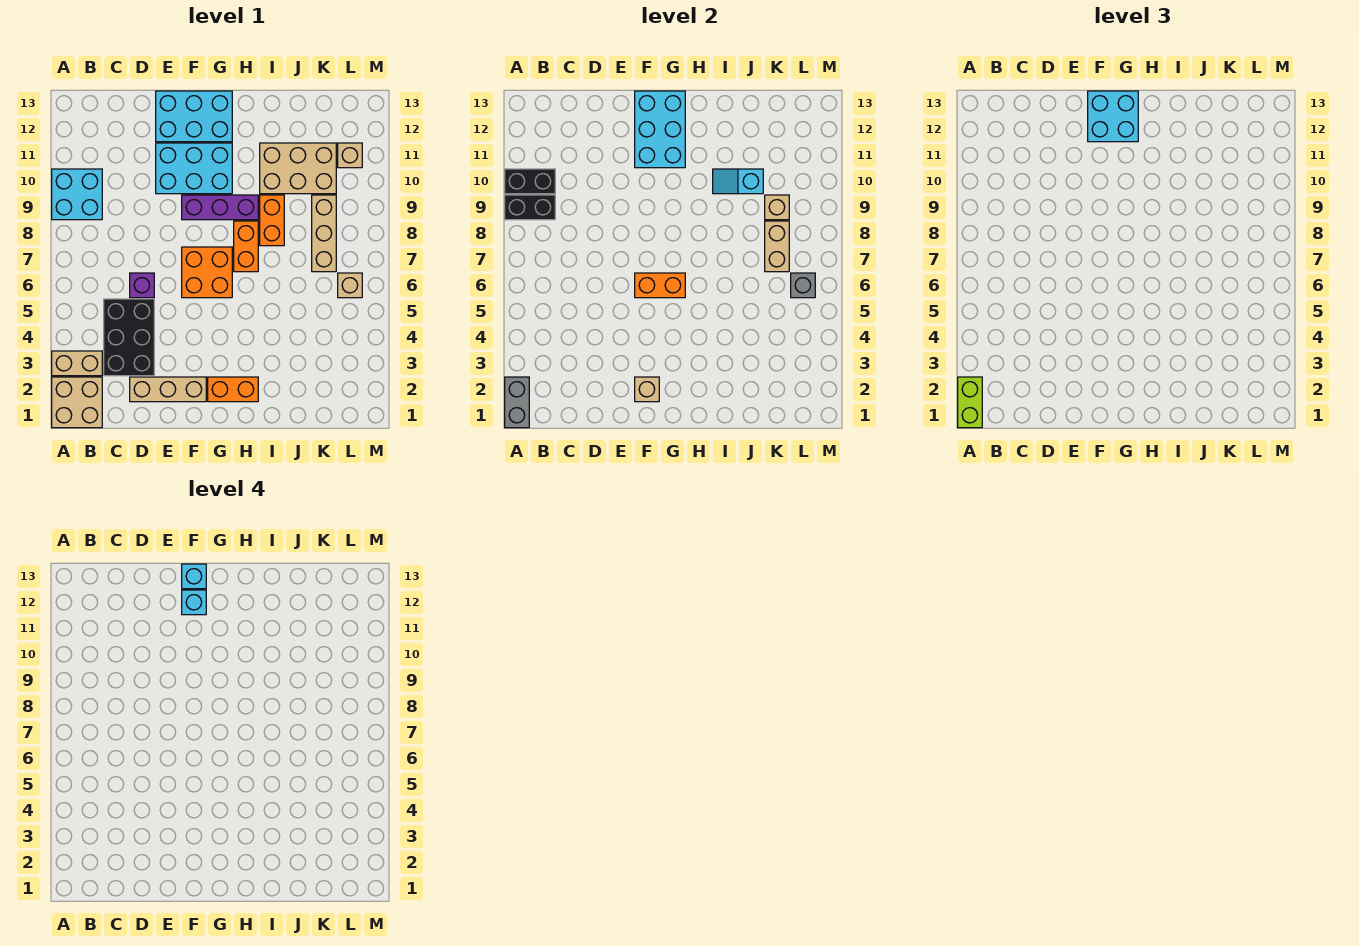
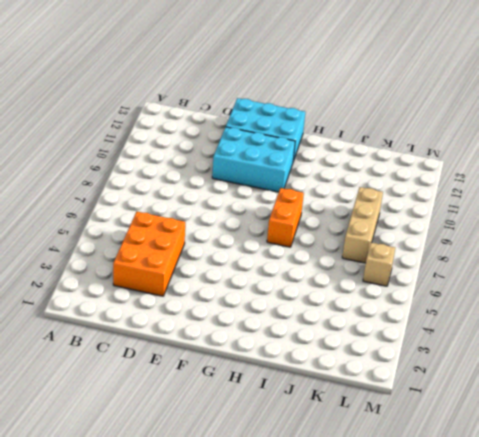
orange brick C3:D5 level 1 -> black brick C3:D5 level 1
none -> tan brick A1:B2 level 1
none -> tan brick A3:B3 level 1
none -> cyan brick A9:B10 level 1
none -> tan brick D2:F2 level 1

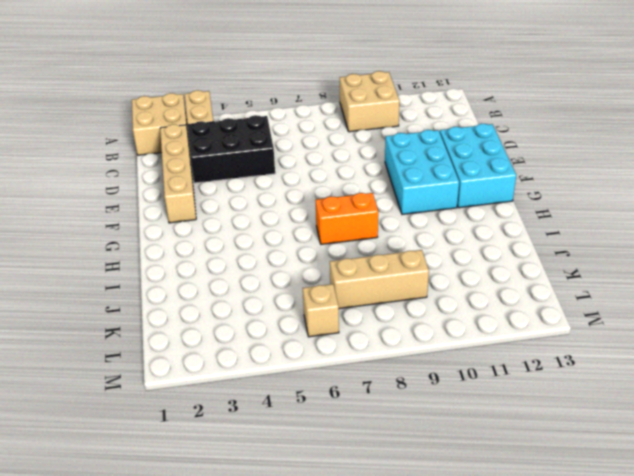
tan brick A9:B10 level 1 -> cyan brick A9:B10 level 1
tan brick C2:F2 level 1 -> tan brick D2:F2 level 1
none -> purple brick D6 level 1
none -> orange brick F6:G7 level 1
none -> purple brick F9:H9 level 1
none -> orange brick G2:H2 level 1

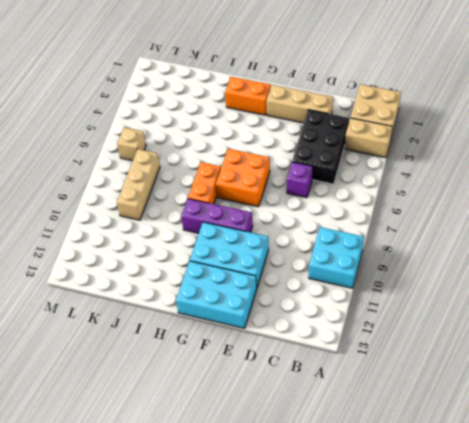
none -> orange brick I8:I9 level 1
none -> tan brick I10:K11 level 1
none -> tan brick L11 level 1
none -> grey brick A1:A2 level 2

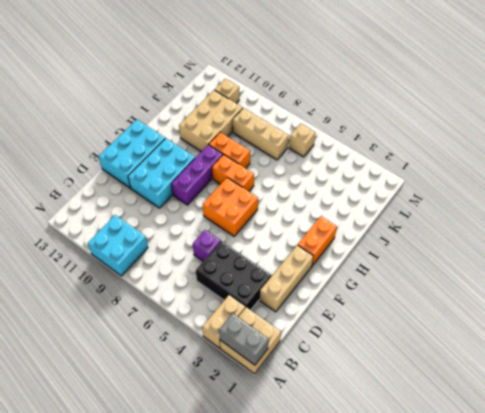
none -> black brick A9:B9 level 2
none -> black brick A10:B10 level 2
none -> tan brick F2 level 2
none -> orange brick F6:G6 level 2

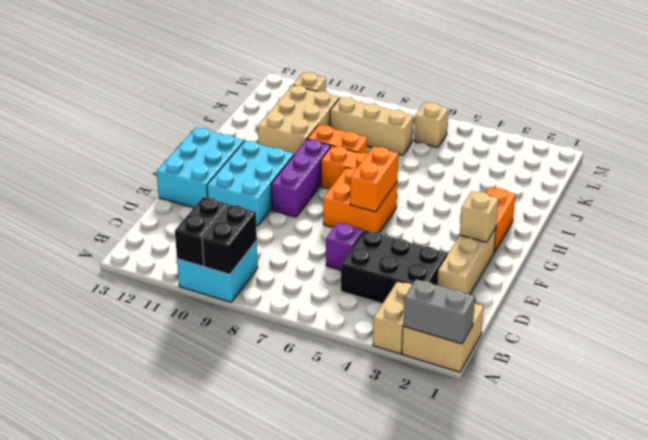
none -> cyan brick F11:G13 level 2
none -> cyan slope I10:J10 level 2 top J
none -> tan brick K7:K8 level 2
none -> tan brick K9 level 2

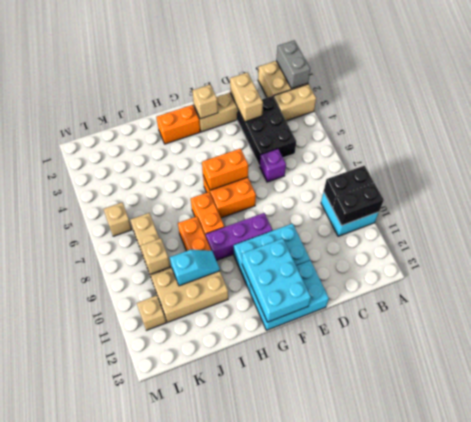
tan brick D2:D3 level 2 -> tan brick K7:K8 level 2
none -> grey brick L6 level 2
none -> lime brick A1:A2 level 3
none -> cyan brick F12:G13 level 3
none -> cyan brick F12 level 4

